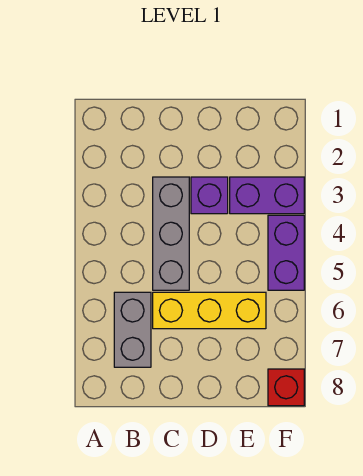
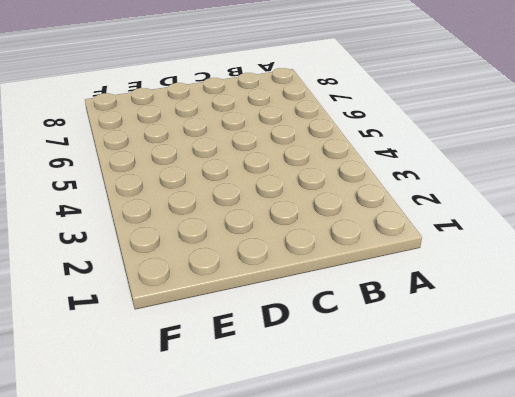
none -> grey brick B6:B7 level 1
none -> grey brick C3:C5 level 1

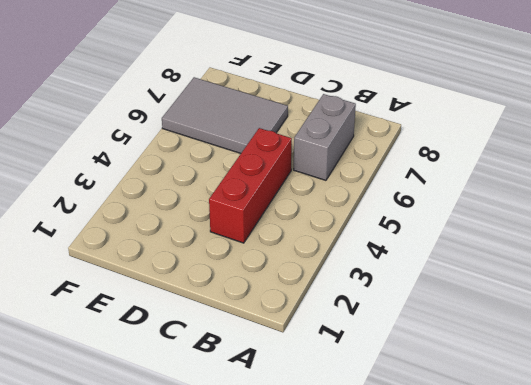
red brick C3:C5 level 1 -> grey brick C3:C5 level 1
grey tile D6:F7 level 1 -> yellow brick C6:E6 level 1
none -> purple brick D3 level 1
none -> purple brick E3:F3 level 1

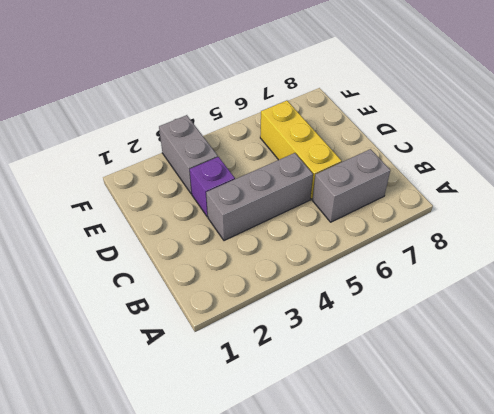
grey brick E3:F3 level 1 -> purple brick E3:F3 level 1
none -> purple brick F4:F5 level 1
none -> red brick F8 level 1

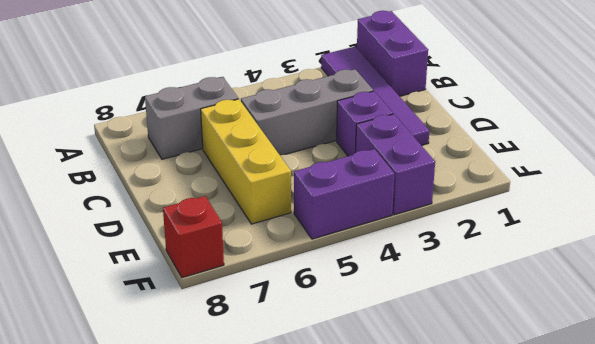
purple brick A1:B1 level 1 -> none
purple tile A2:D2 level 1 -> none

